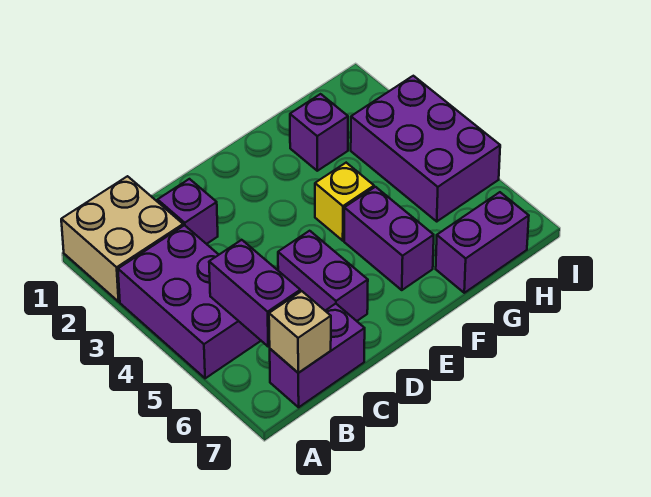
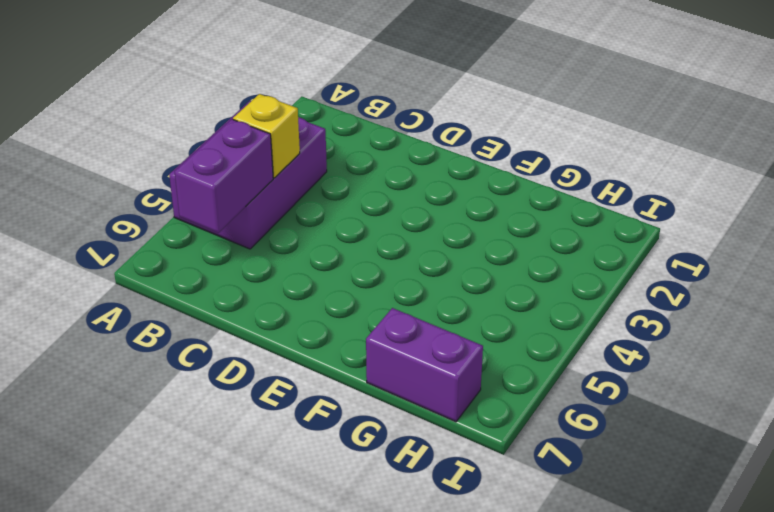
yellow brick B4 level 2 -> yellow brick F4 level 1
none -> tan brick A1:B2 level 1
none -> purple brick B7:C7 level 1
none -> purple brick C2 level 1

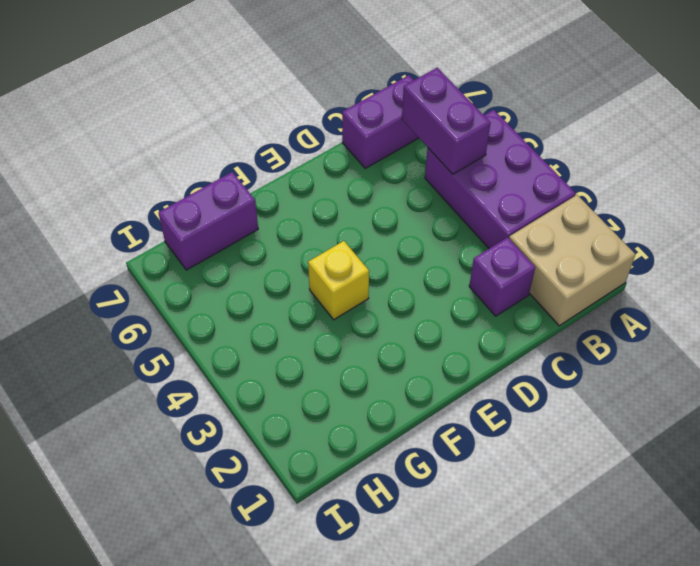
none -> purple brick D5:D6 level 1
none -> purple brick F5:F6 level 1
none -> purple brick G2 level 1

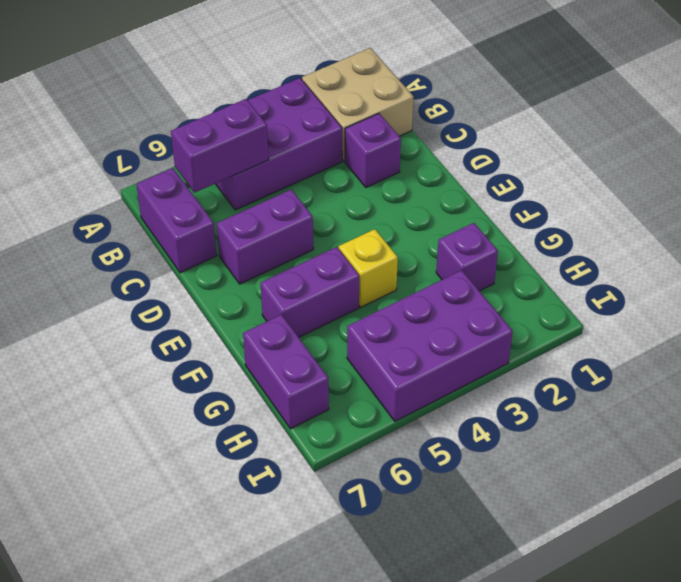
none -> tan brick B7 level 2

